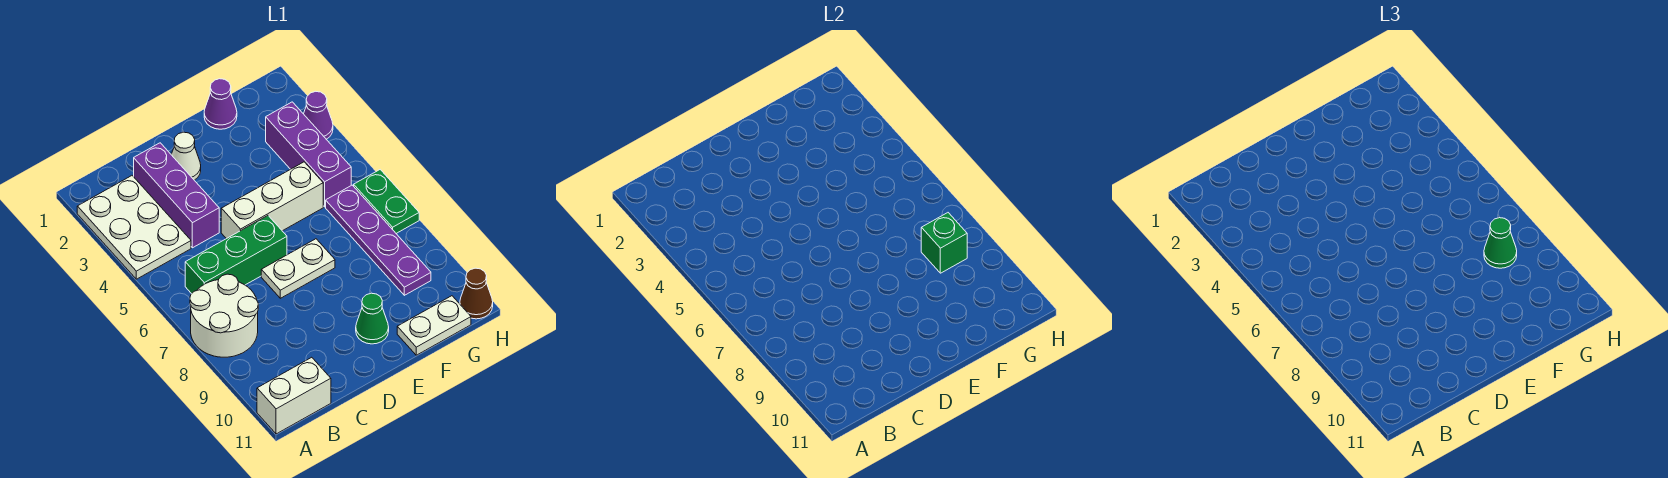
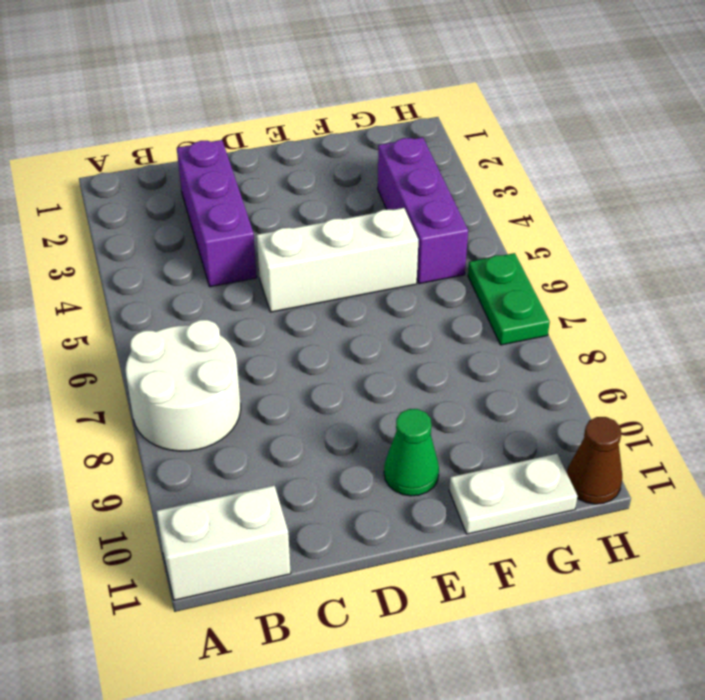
none -> white plate A2:B4 level 1
none -> green brick B6:D6 level 1
none -> white cone D2 level 1

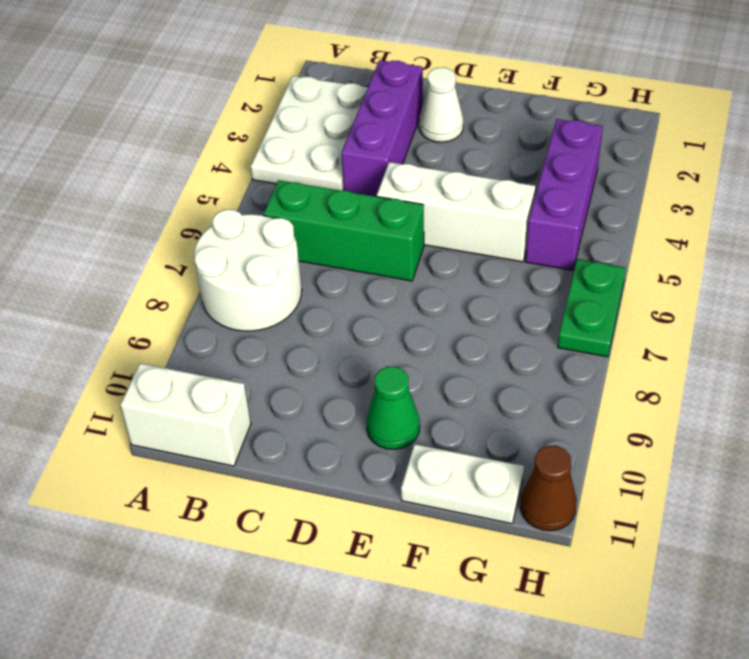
none -> white plate D7:E7 level 1
none -> purple cone F1 level 1
none -> purple plate G6:G9 level 1

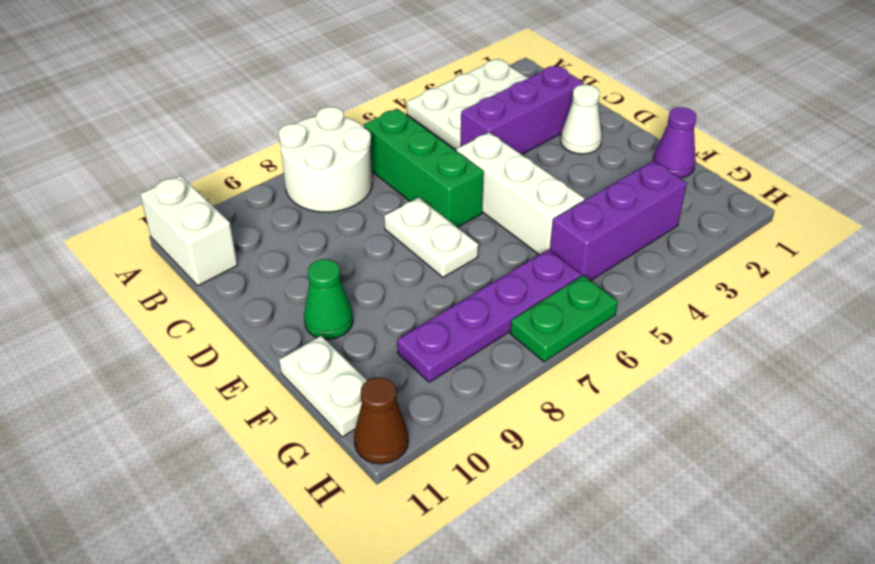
none -> purple cone H3 level 1
none -> green brick G8 level 2
none -> green cone G8 level 3

